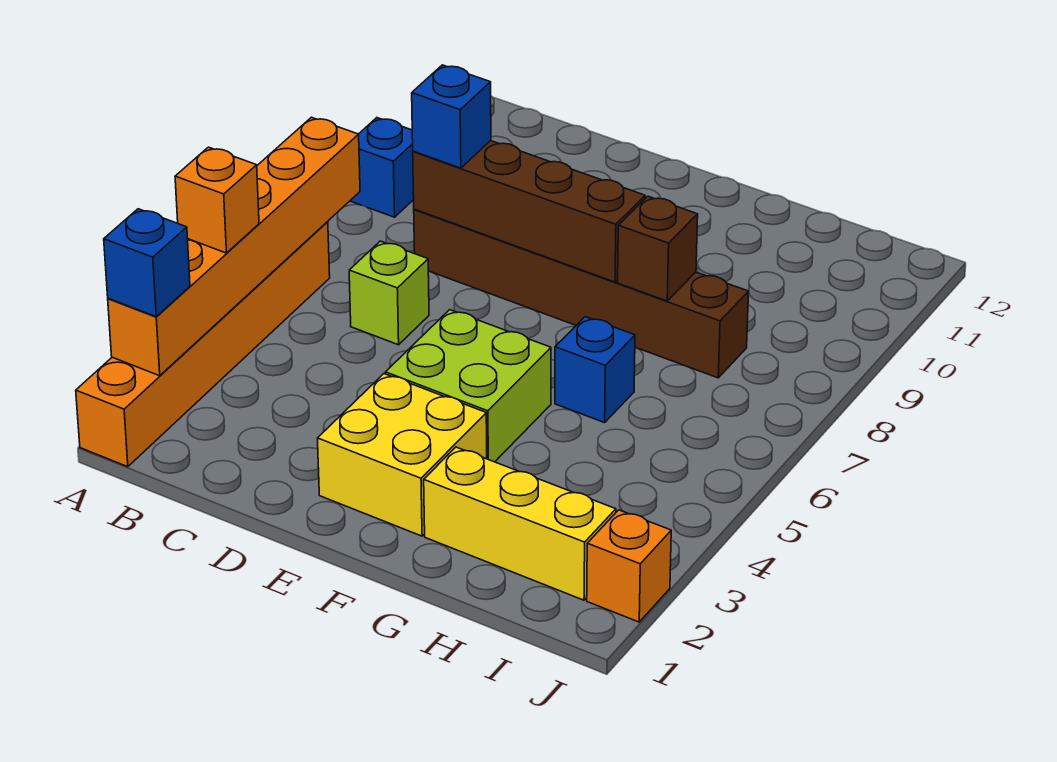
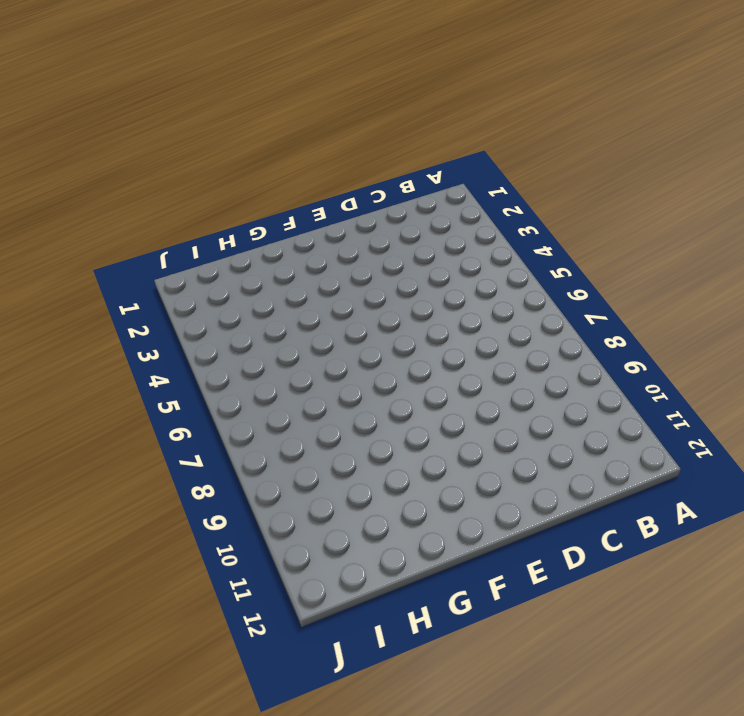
none -> orange brick A1:A6 level 1
none -> blue brick A9 level 1
none -> lime brick C6 level 1

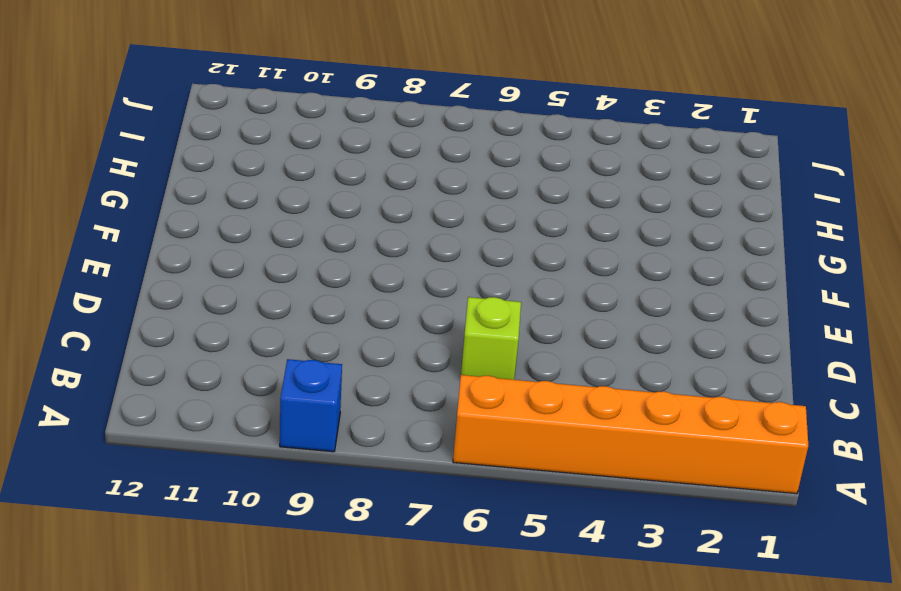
none -> brown brick C8:H8 level 1
none -> yellow brick E2:F3 level 1
none -> lime brick E4:F5 level 1

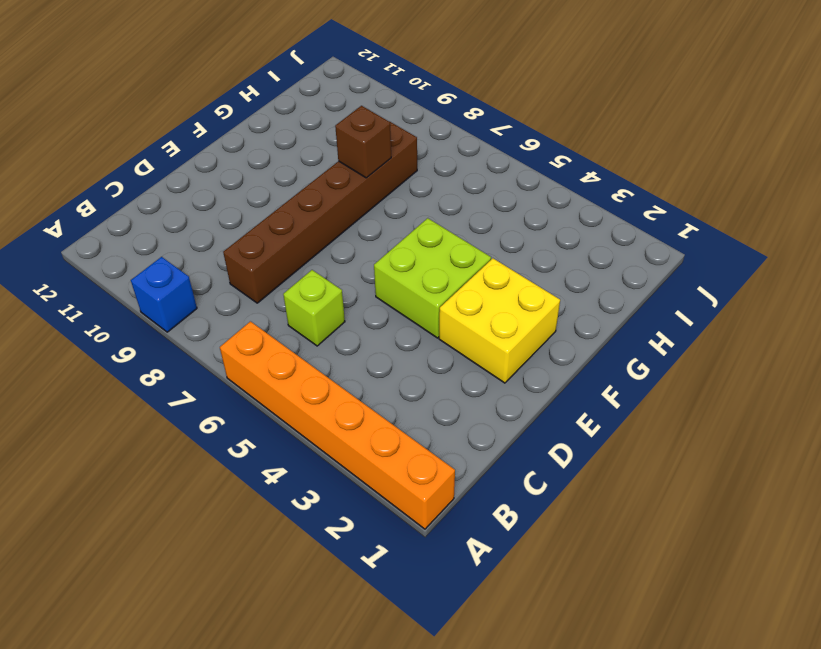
none -> yellow brick G2:I2 level 1
none -> blue brick G6 level 1
none -> orange brick J2 level 1

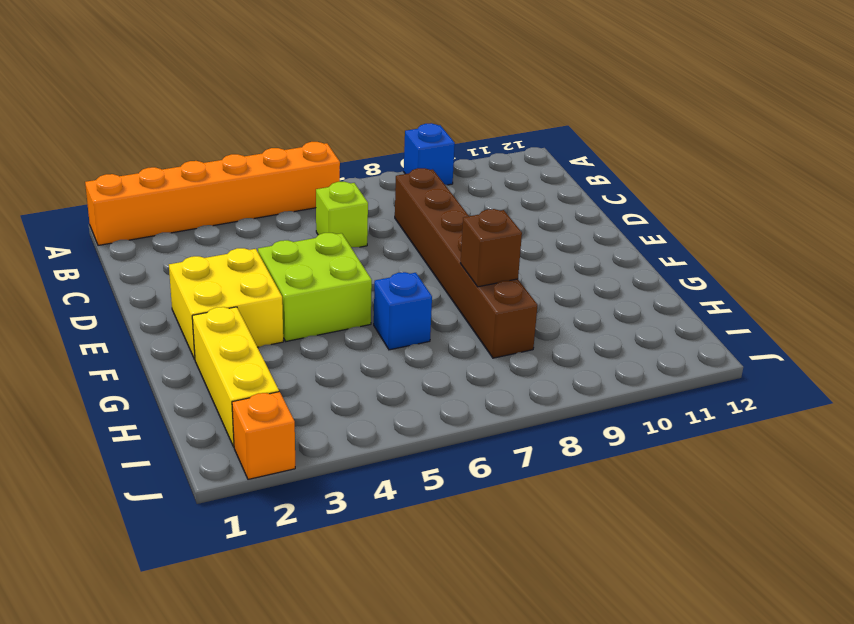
none -> orange brick A2:A7 level 2
none -> brown brick C8:F8 level 2
none -> blue brick A2 level 3

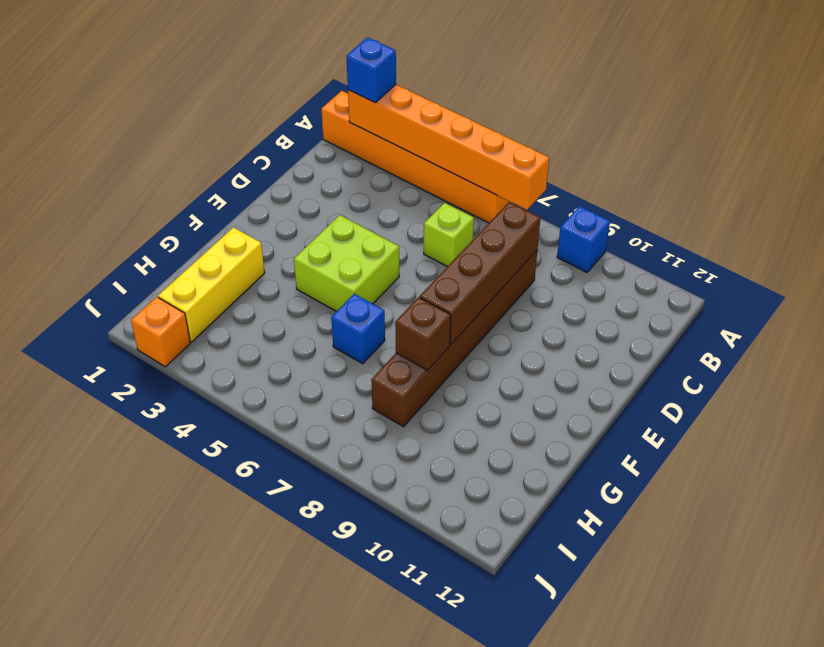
none -> yellow brick E2:F3 level 1
none -> orange brick A4 level 3
none -> blue brick C8 level 3

